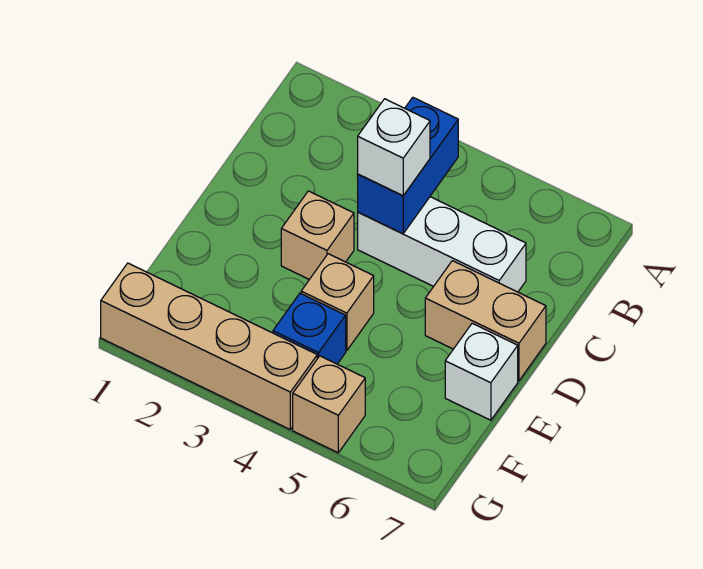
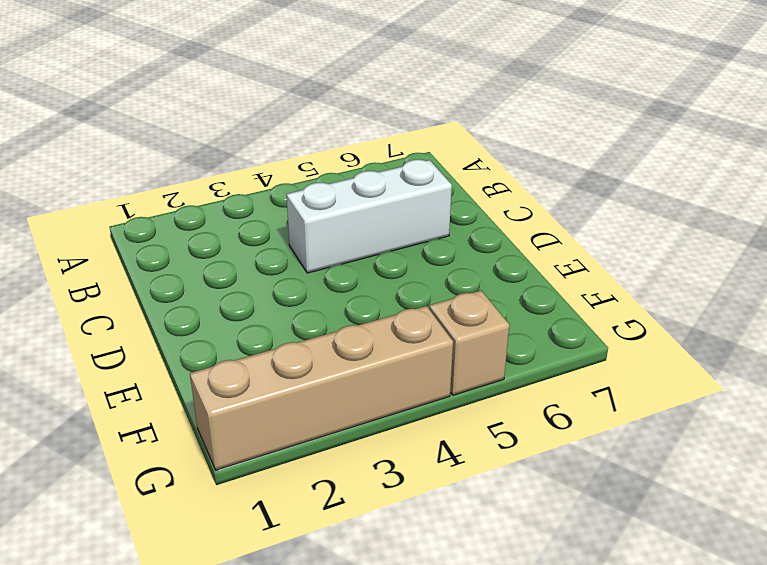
none -> tan brick D3 level 1
none -> tan brick D6:D7 level 1

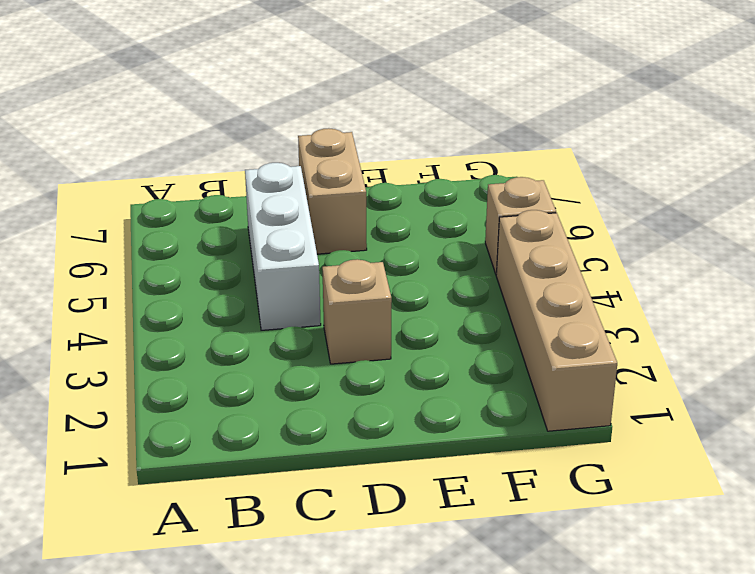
none -> tan brick E4 level 1
none -> white brick E7 level 1

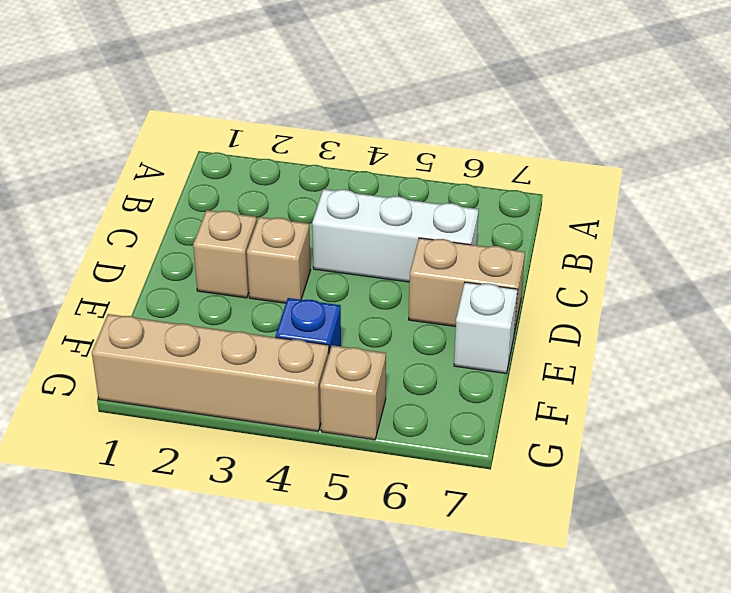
tan brick D2 level 1 -> tan brick E4 level 1
none -> blue brick B4:C4 level 2
none -> white brick C4 level 3

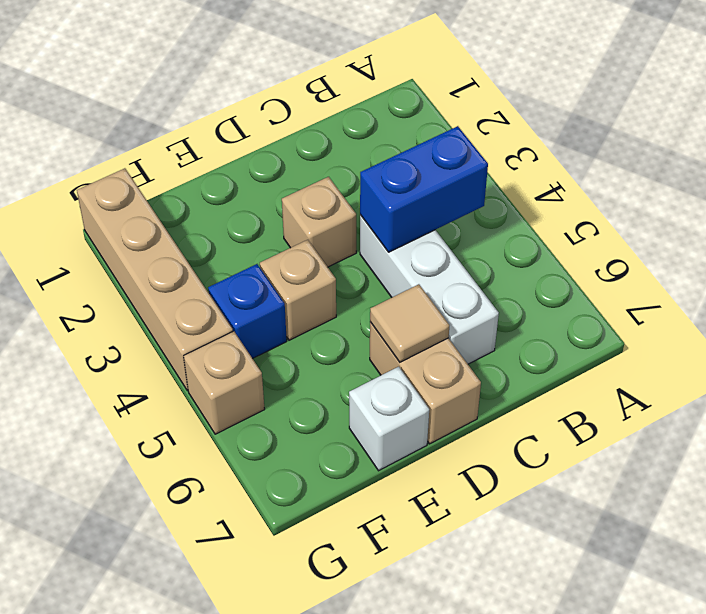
tan tile D6 level 2 -> none
none -> white brick C4 level 3

